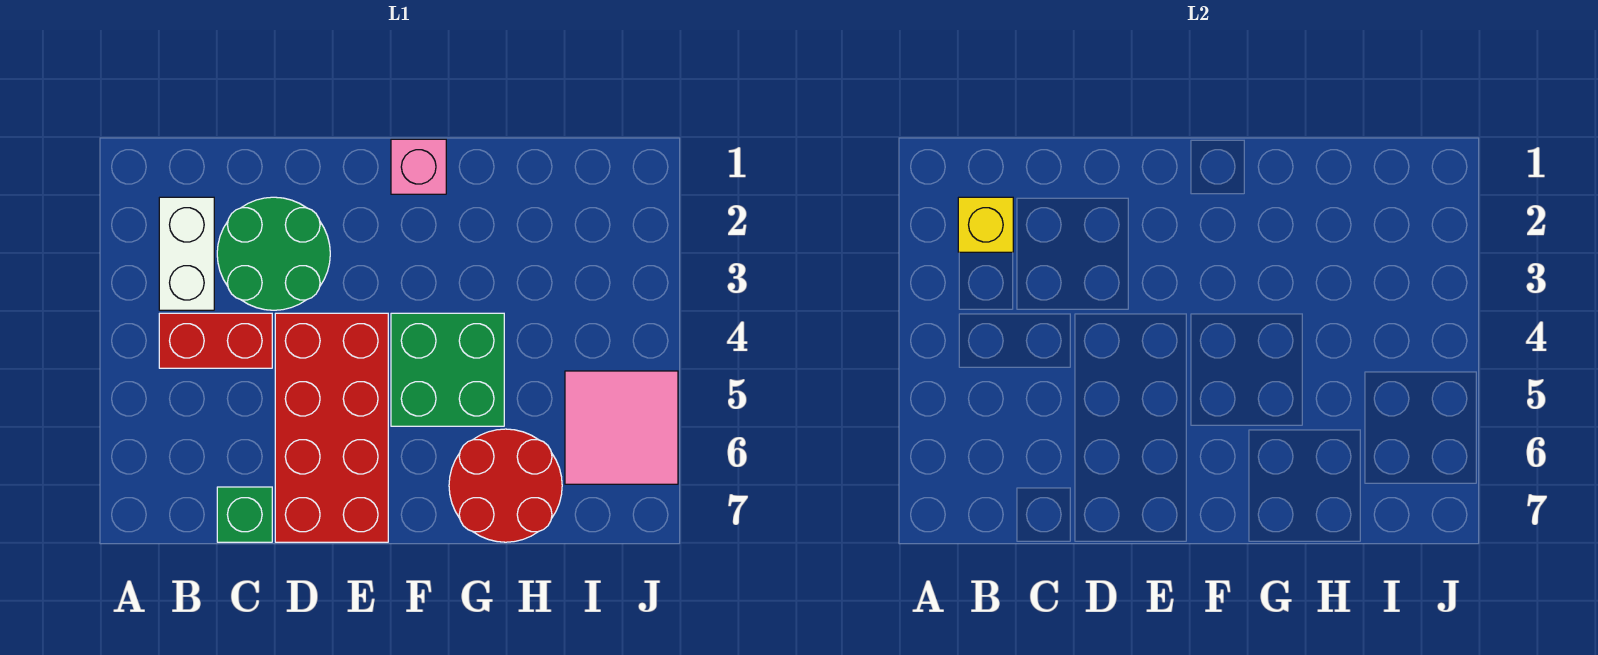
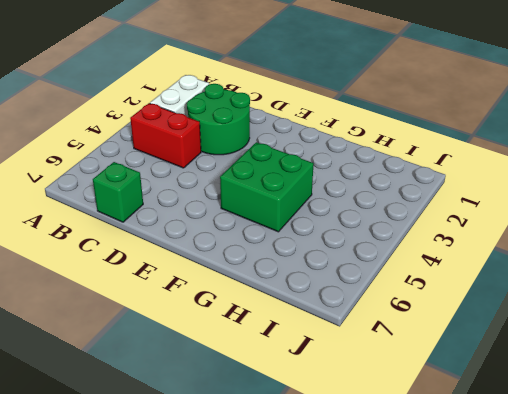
none -> red brick D4:E7 level 1
none -> pink brick F1 level 1

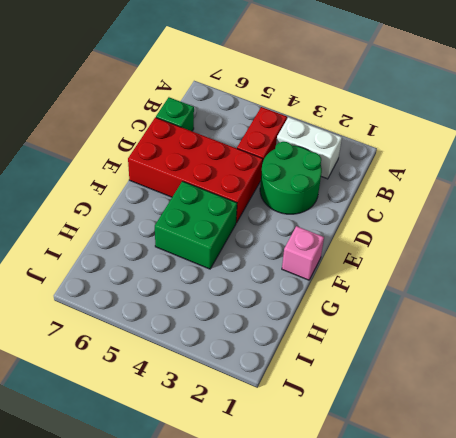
none -> red round brick G6:H7 level 1
none -> pink tile I5:J6 level 1

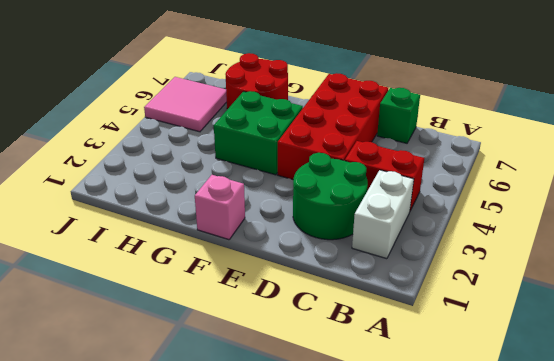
none -> yellow brick B2 level 2

